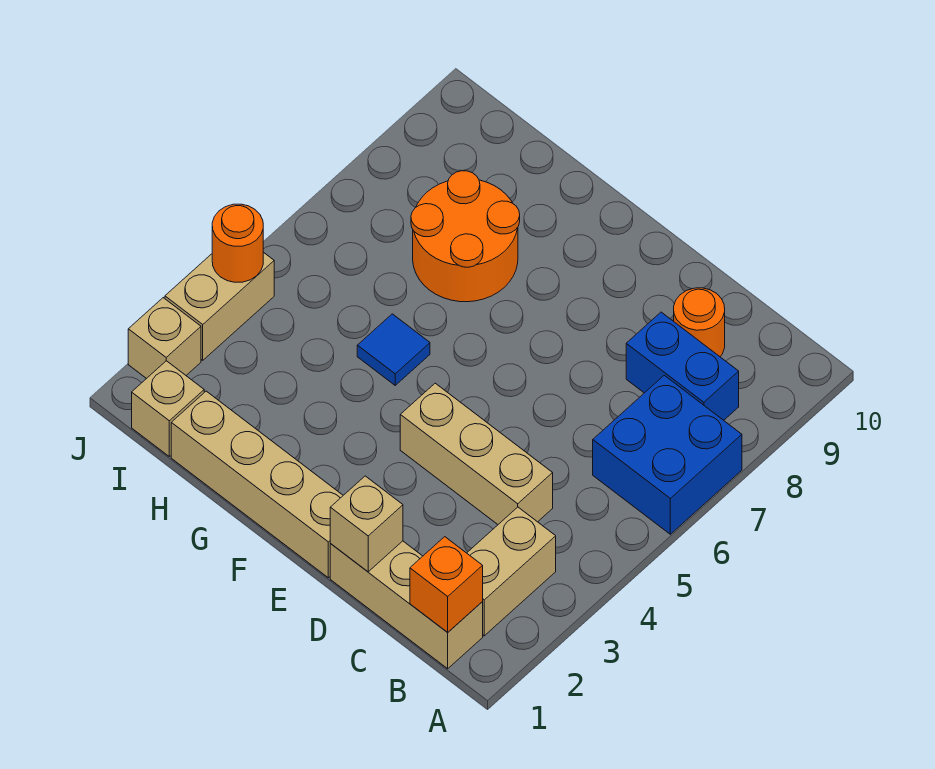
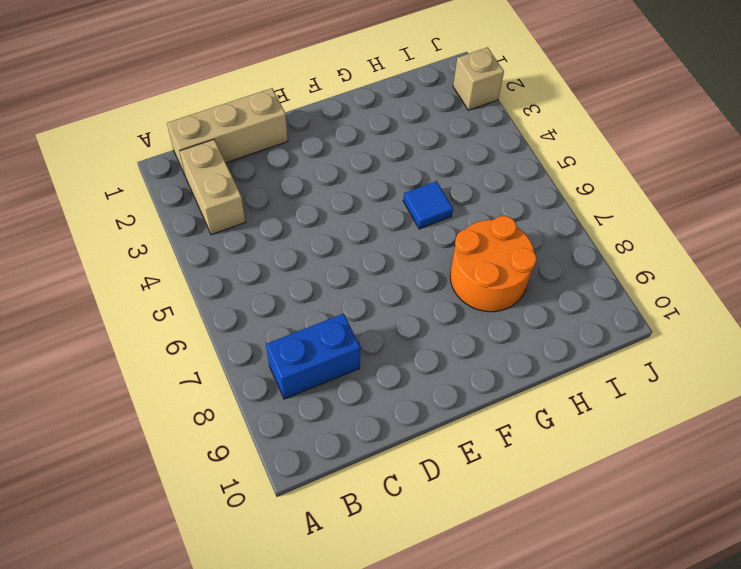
none -> blue brick A6:B7 level 1
none -> tan brick C4:E4 level 1
none -> orange round brick C9 level 1

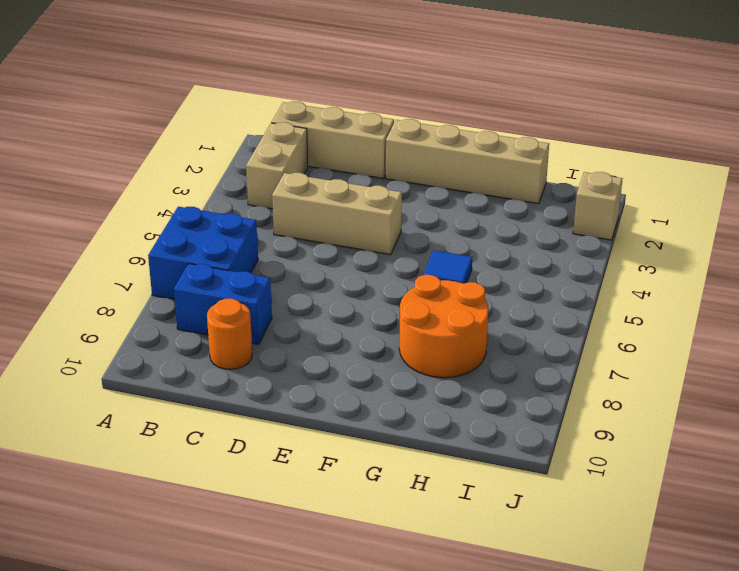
none -> tan brick I1 level 1
none -> tan brick J3:J4 level 1
none -> orange brick B1 level 2

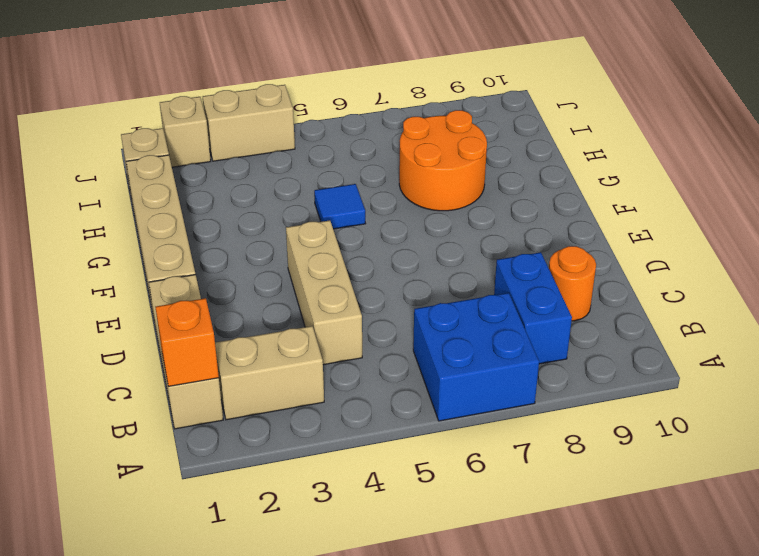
none -> tan brick D1 level 2
none -> orange round brick J4 level 2

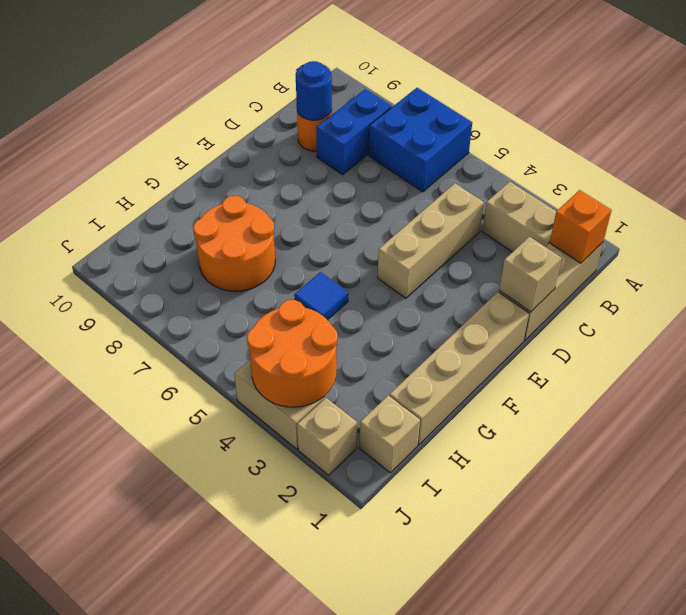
blue round brick C9 level 2 -> none
orange round brick I3:J4 level 2 -> orange round brick J4 level 2

